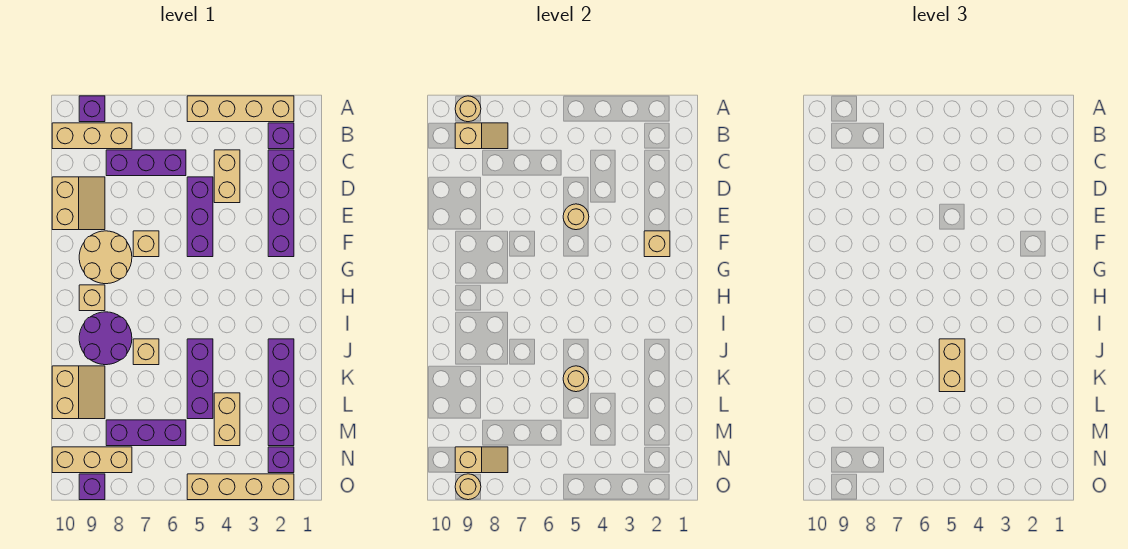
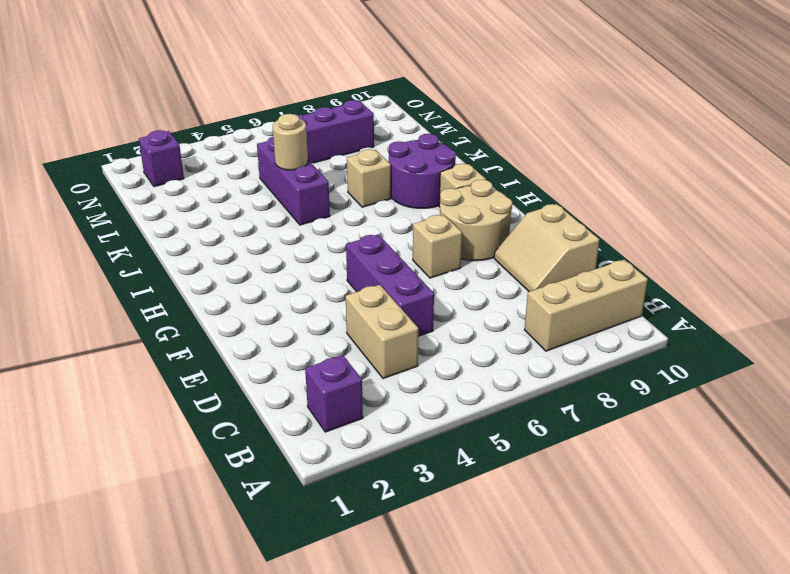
none -> tan brick A2:A5 level 1
none -> purple brick A9 level 1
none -> purple brick C2:F2 level 1
none -> purple brick C6:C8 level 1

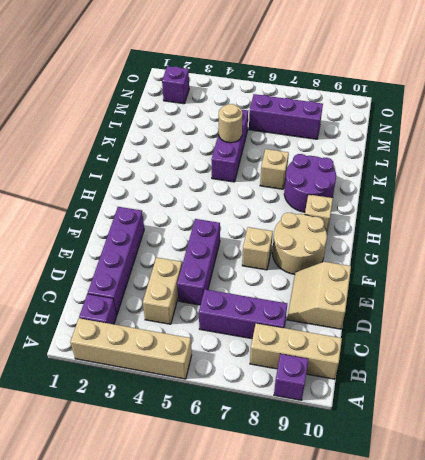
none -> purple brick J2:M2 level 1
none -> tan slope K9:L10 level 1 top 10
none -> tan brick L4:M4 level 1
none -> tan brick N8:N10 level 1

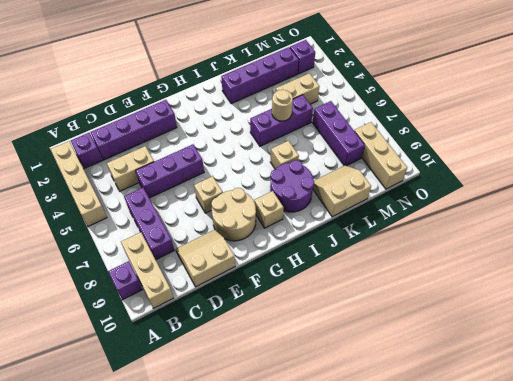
none -> tan brick O2:O5 level 1
none -> purple brick O9 level 1
none -> tan round brick A9 level 2
none -> tan slope B8:B9 level 2 top 9

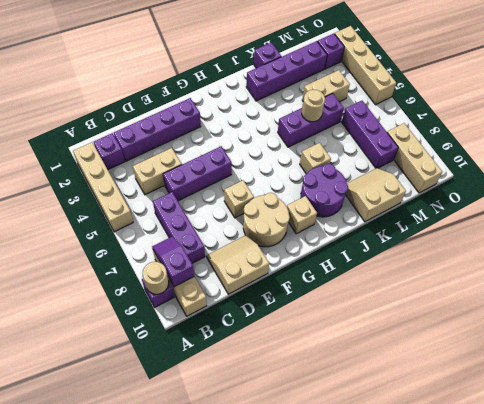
purple slope B8:B9 level 2 top 9 -> tan slope B8:B9 level 2 top 9
purple brick K1 level 1 -> purple brick O9 level 1
none -> tan round brick E5 level 2
none -> tan brick F2 level 2
none -> tan slope N8:N9 level 2 top 9
none -> tan round brick O9 level 2

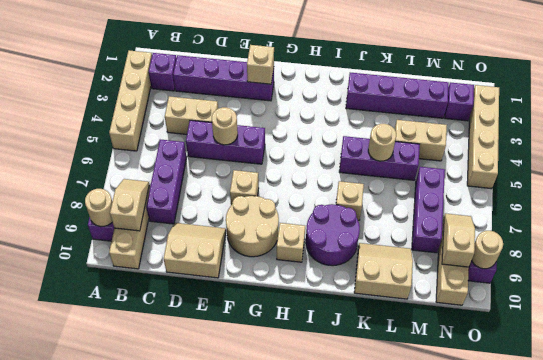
none -> tan brick J5:K5 level 3

